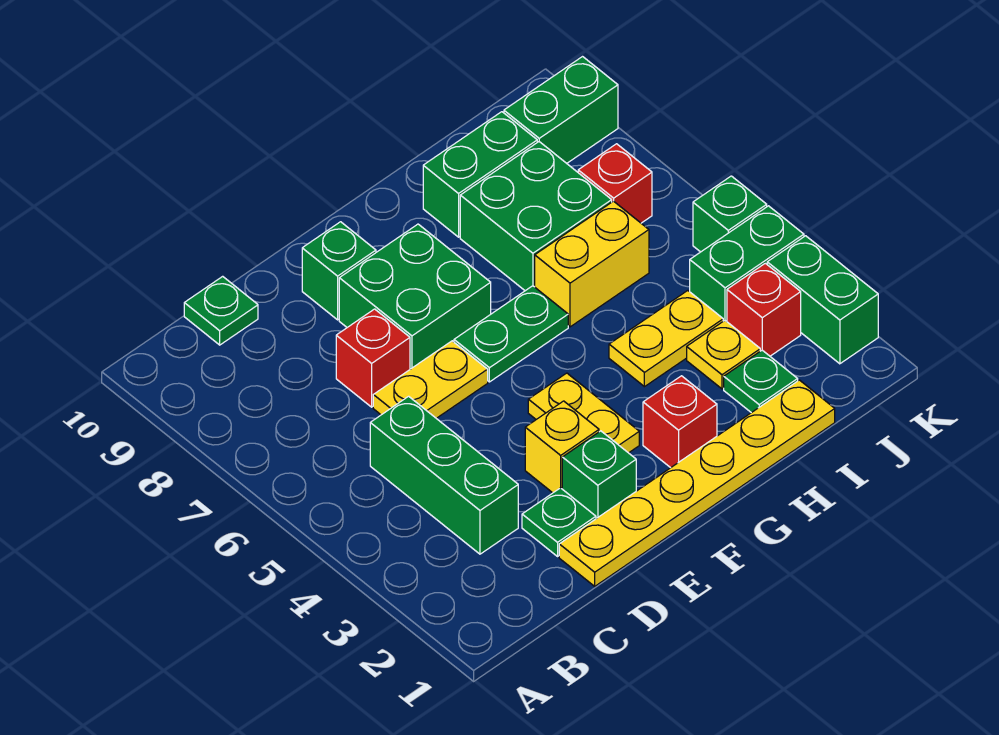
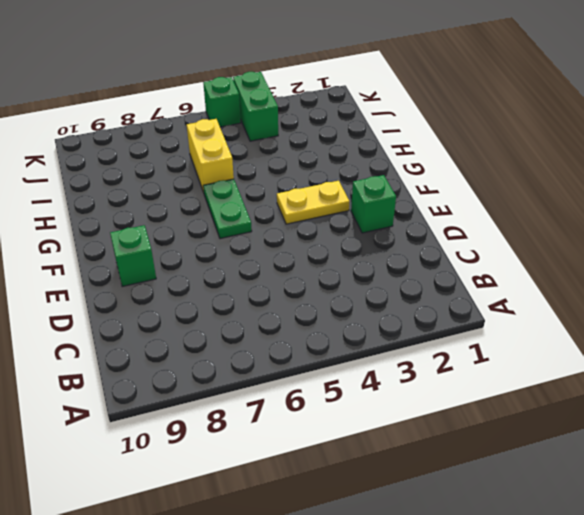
none -> green brick C3:C5 level 1
none -> green plate C10 level 1
none -> yellow plate D1:I1 level 1

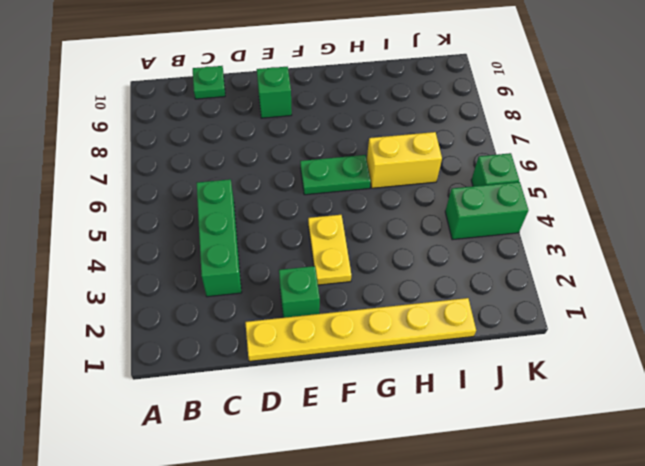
none -> green plate D2 level 1
none -> yellow plate D6:E6 level 1
none -> red brick D7 level 1

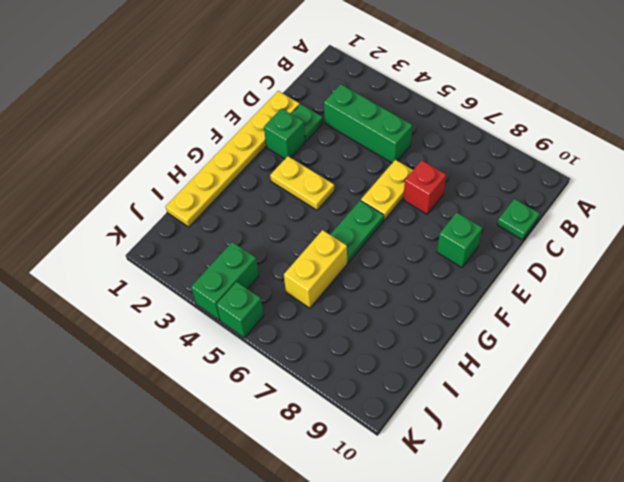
none -> yellow brick E3 level 1
none -> green brick E7:F8 level 1
none -> red brick G2 level 1

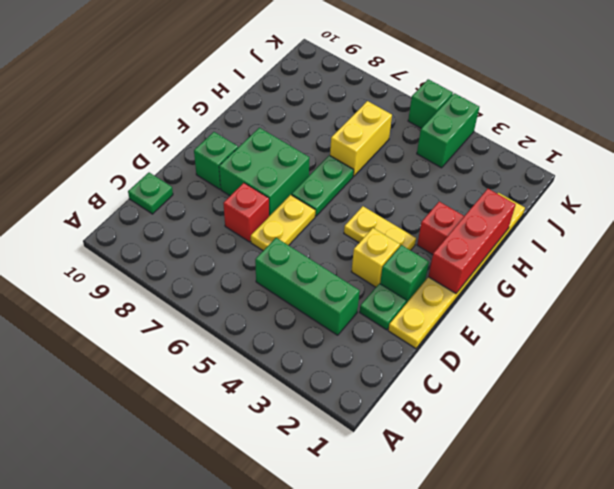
red brick F1:H1 level 2 -> none
none -> yellow plate H4:I4 level 1
none -> green brick H7:I8 level 1
none -> green brick H9:I9 level 1

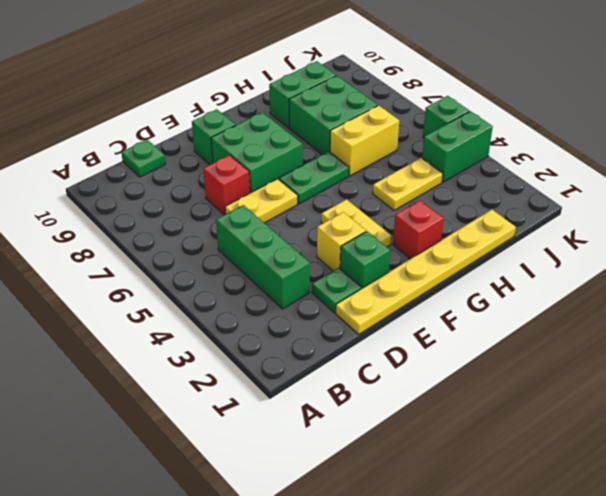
none -> green plate I2 level 1
none -> yellow plate I3 level 1
none -> red brick J3 level 1

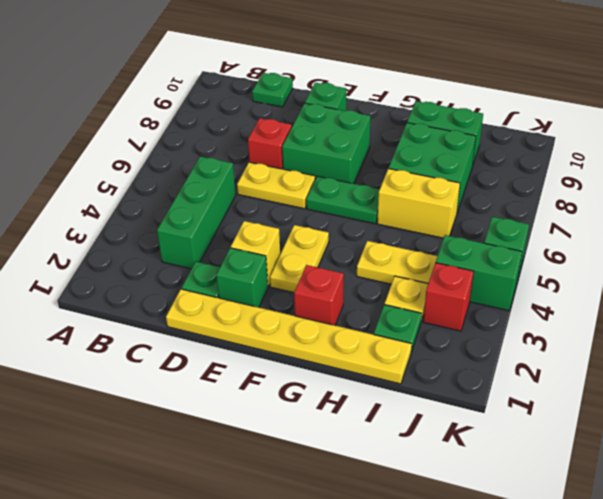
none -> red brick J7 level 1
none -> green brick J9:K9 level 1
none -> green brick K2:K3 level 1

